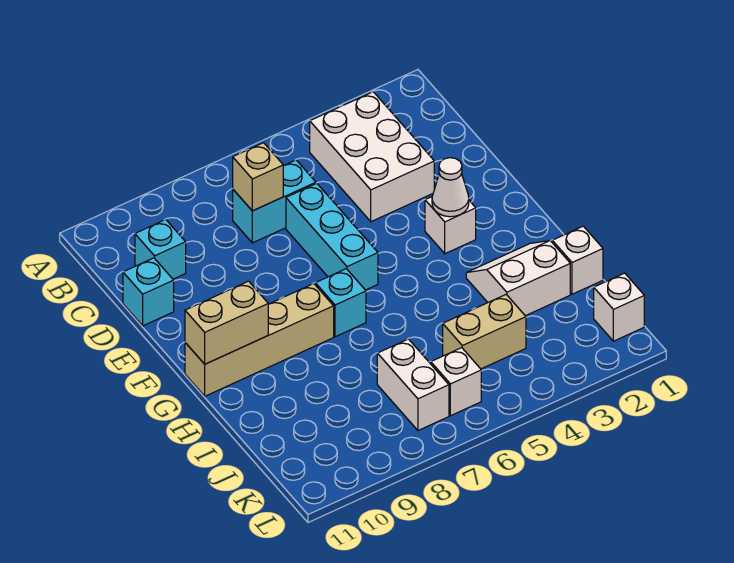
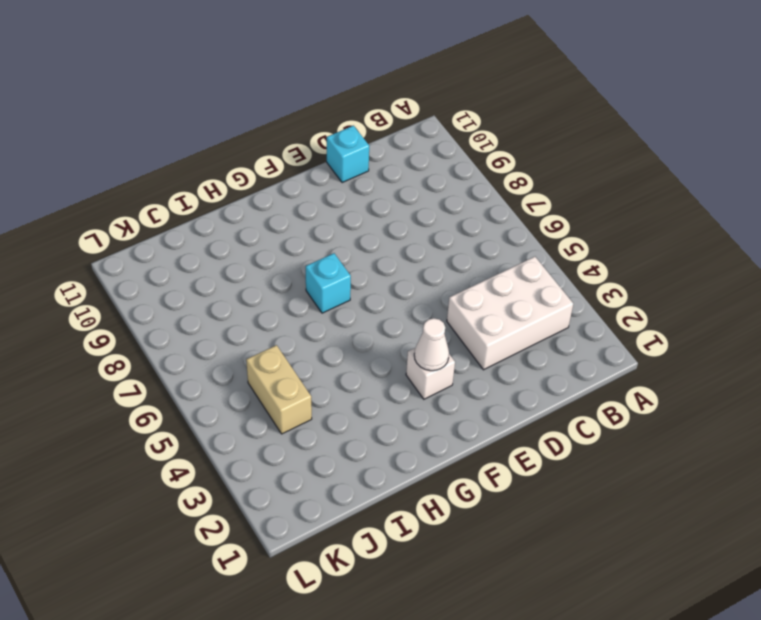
none -> cyan brick C6:C7 level 1
none -> cyan brick C10 level 1
none -> cyan brick D6:F6 level 1

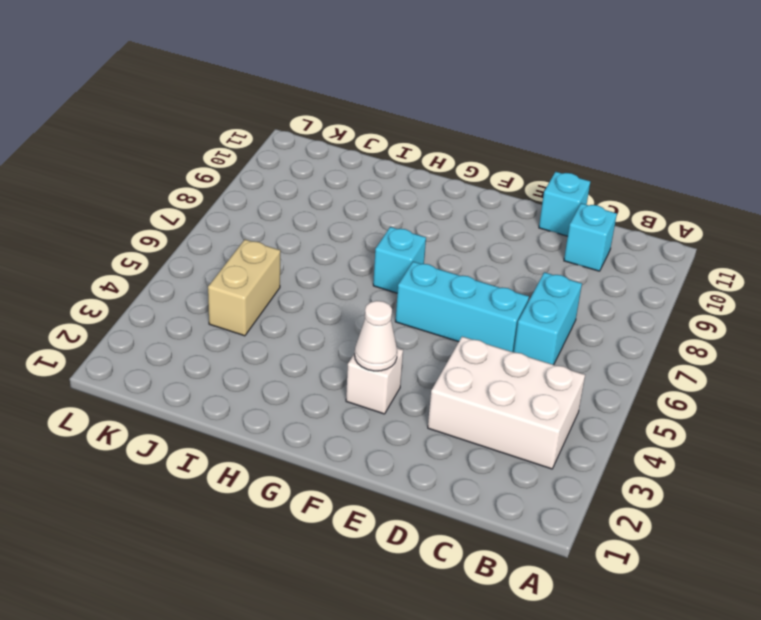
none -> tan brick G8:G11 level 1
none -> white slope H2:I3 level 1 top I
none -> white brick I1 level 1

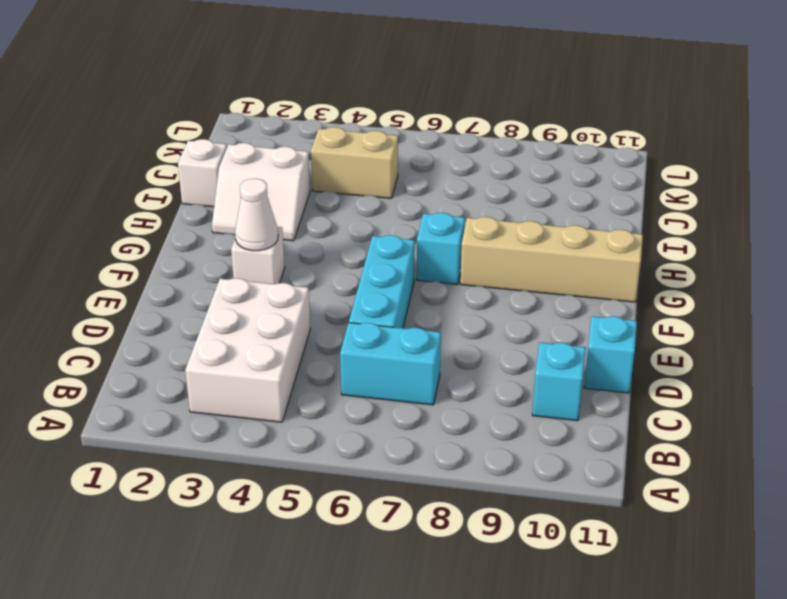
none -> white brick J7:K7 level 1
none -> white brick K1 level 1
none -> white brick K6 level 1

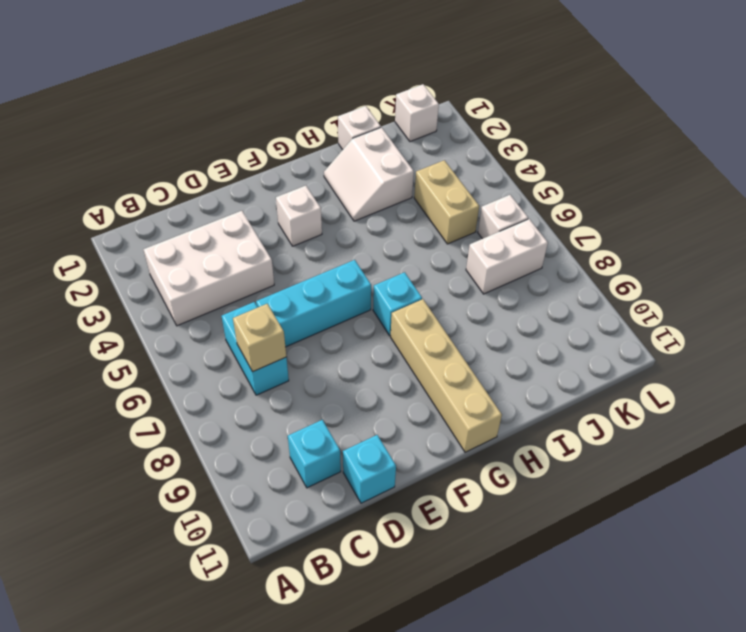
none -> white cone F3 level 2
none -> tan brick G10:G11 level 2

